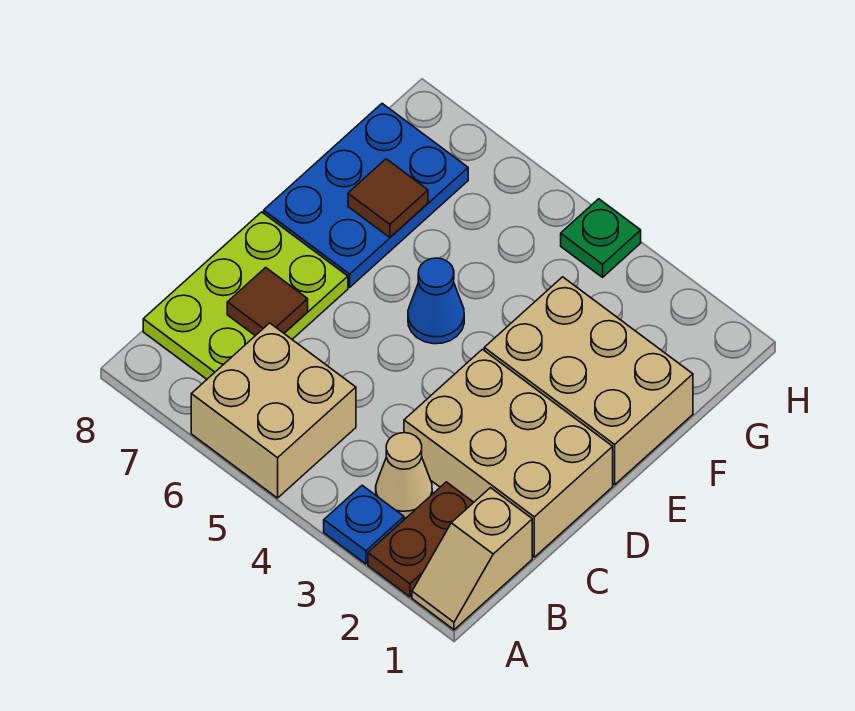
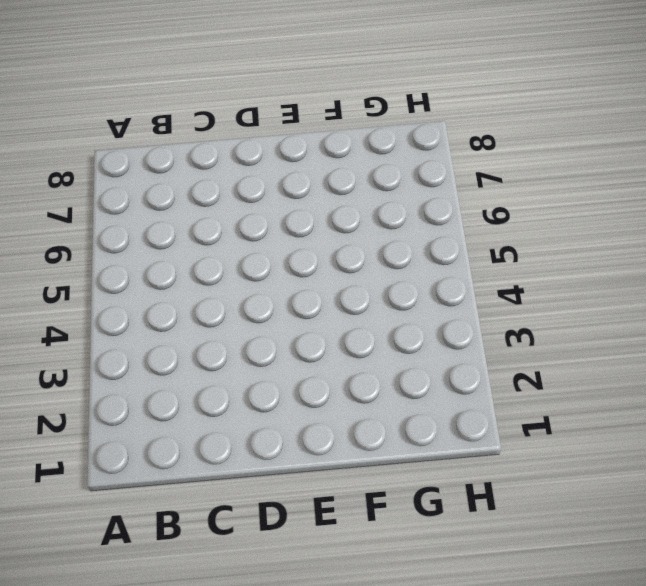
none -> tan slope A1:B1 level 1 top B
none -> brown plate A2:B2 level 1
none -> blue plate A3 level 1

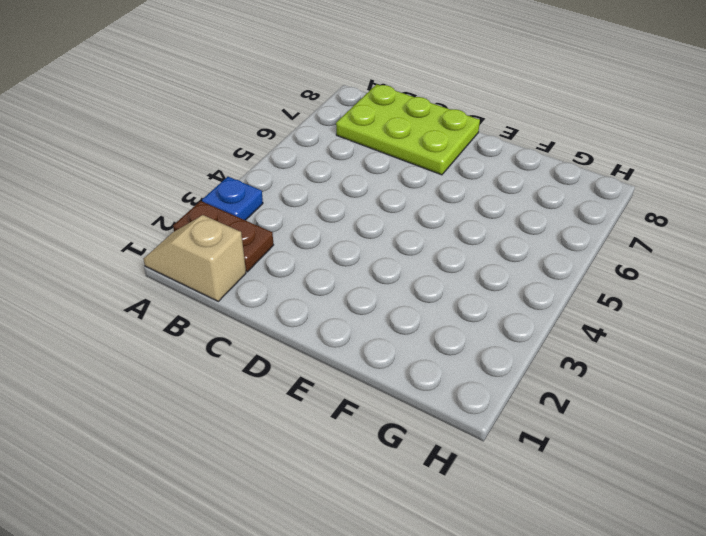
none -> tan brick A5:B6 level 1
none -> tan cone B3 level 1
none -> tan brick C1:D3 level 1

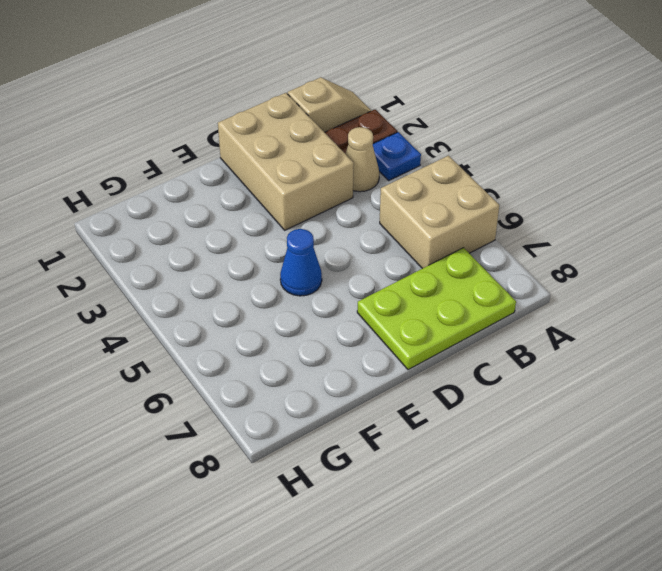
none -> tan brick E1:F3 level 1
none -> blue plate E7:G8 level 1
none -> green plate H4 level 1

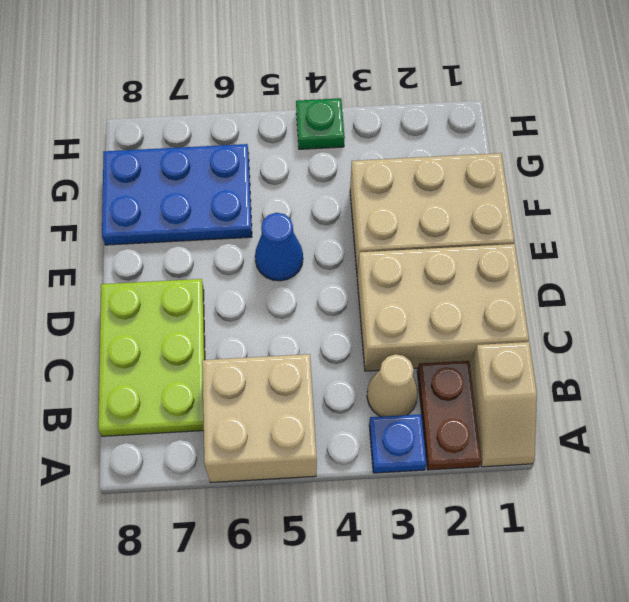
blue plate F6:G8 level 1 -> blue plate E7:G8 level 1
none -> brown tile C7 level 2
none -> brown tile F7 level 2

